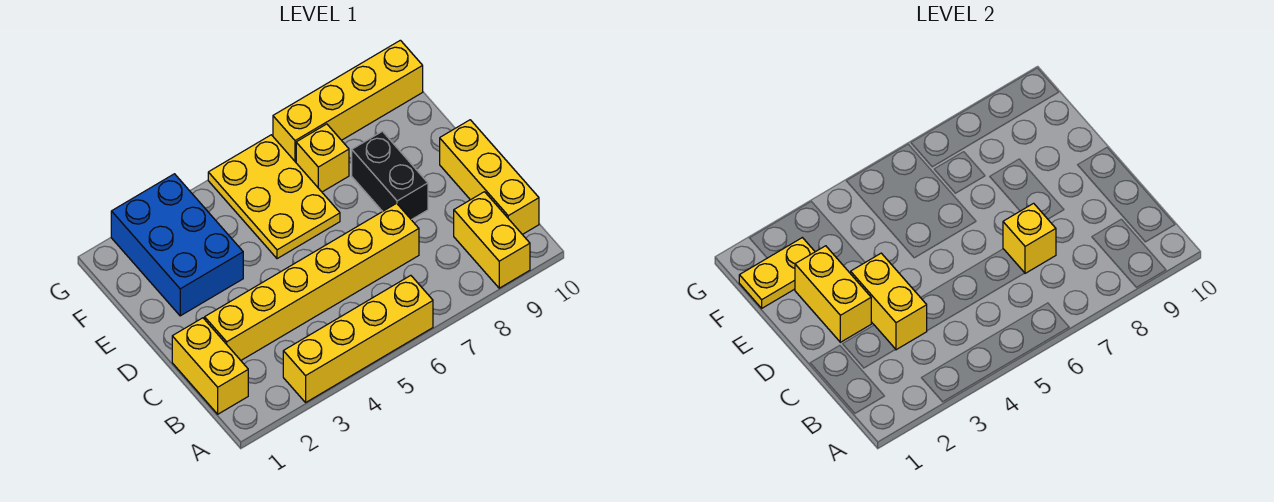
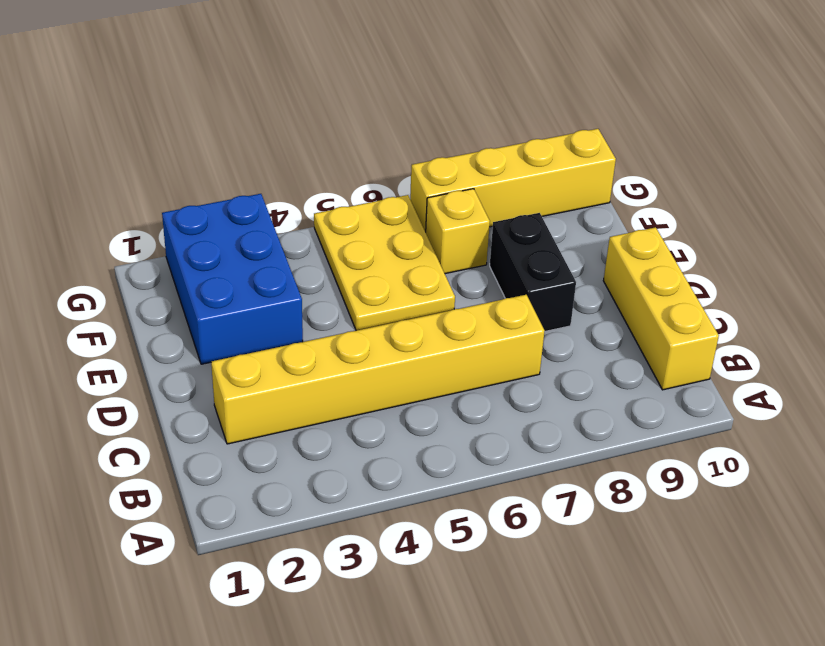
none -> yellow brick A3:A6 level 1
none -> yellow brick A9:B9 level 1
none -> yellow brick B1:C1 level 1

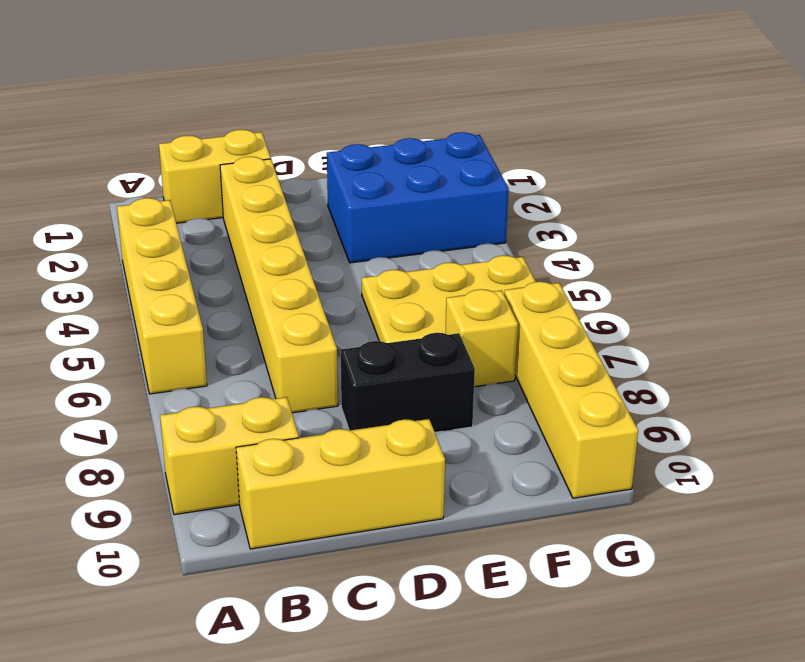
none -> yellow brick C3:D3 level 2
none -> yellow brick C7 level 2
none -> yellow brick D2:E2 level 2

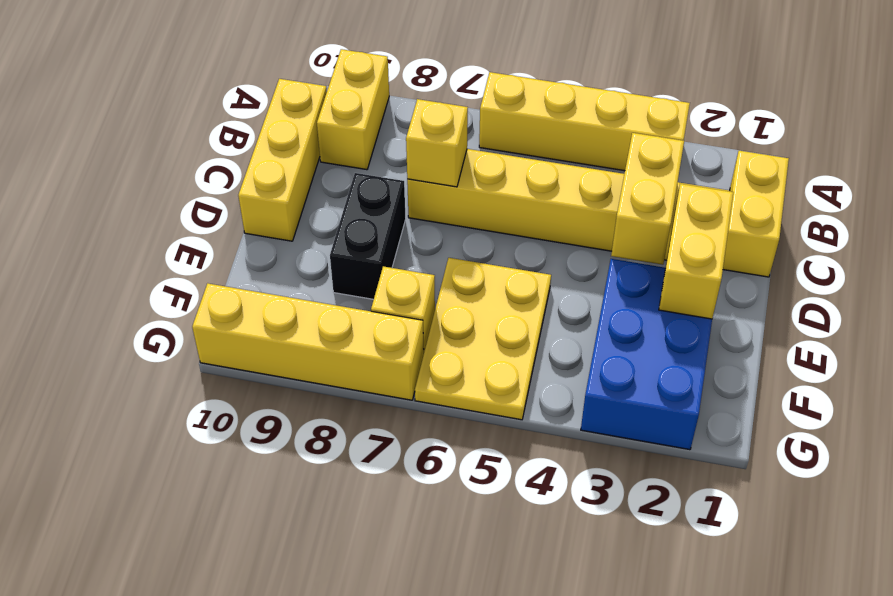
none -> yellow plate F1:F2 level 2

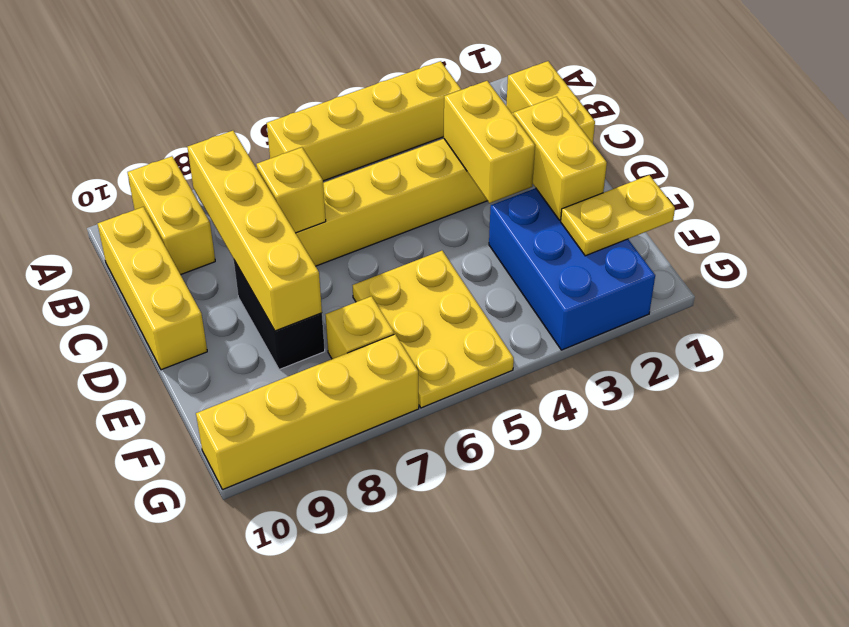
yellow brick B8:E8 level 2 -> none

